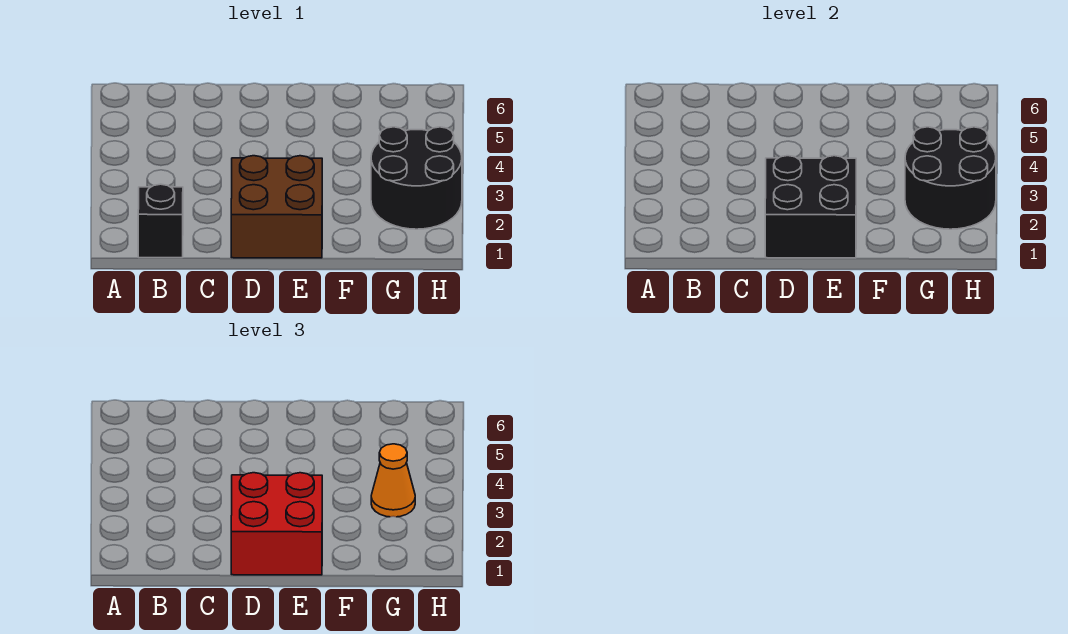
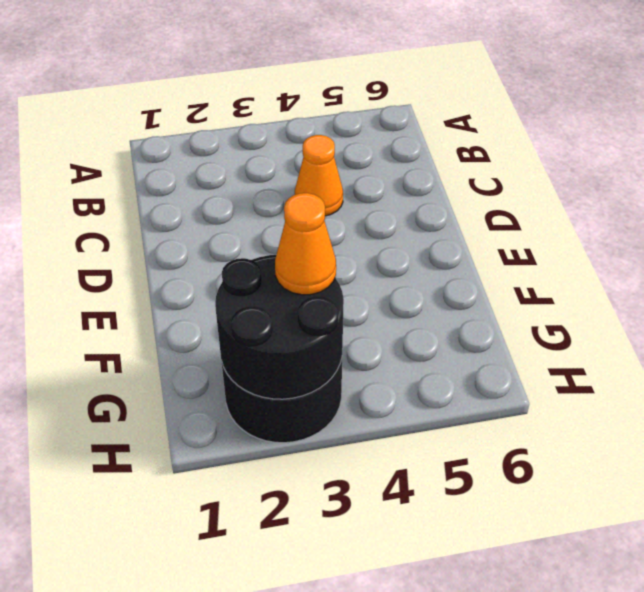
orange cone C4 level 1 -> none
none -> black brick B1 level 1
none -> brown brick D1:E2 level 1

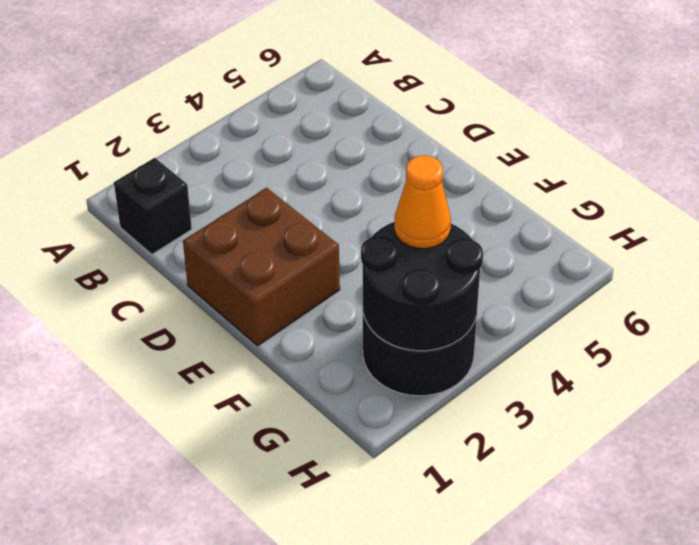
none -> black brick D1:E2 level 2
none -> red brick D1:E2 level 3

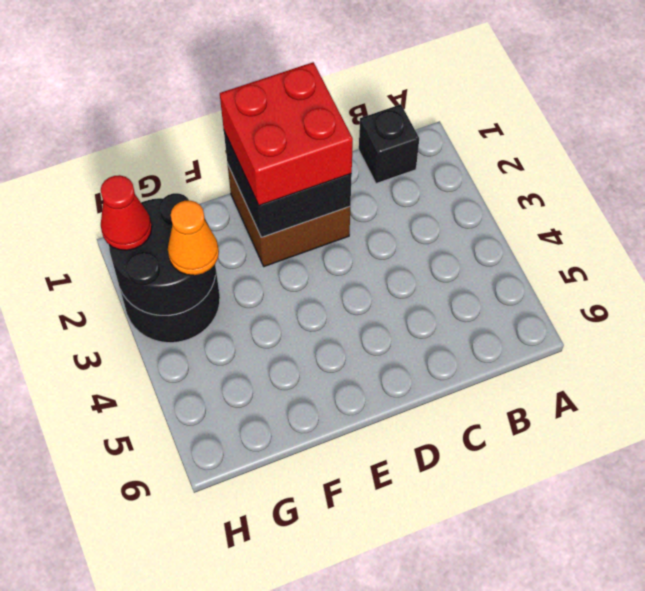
red cone H2 level 3 -> none

